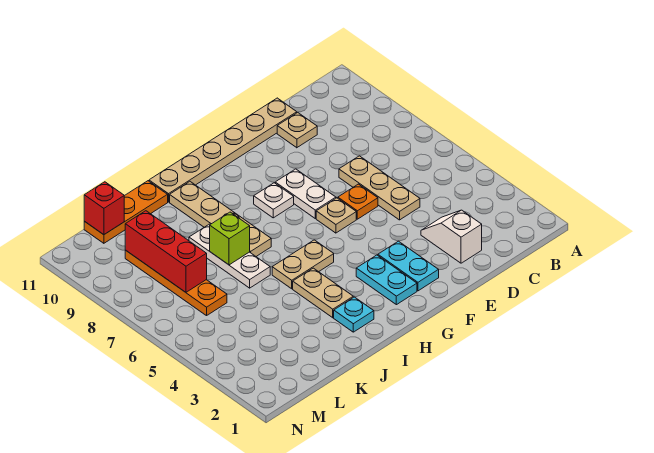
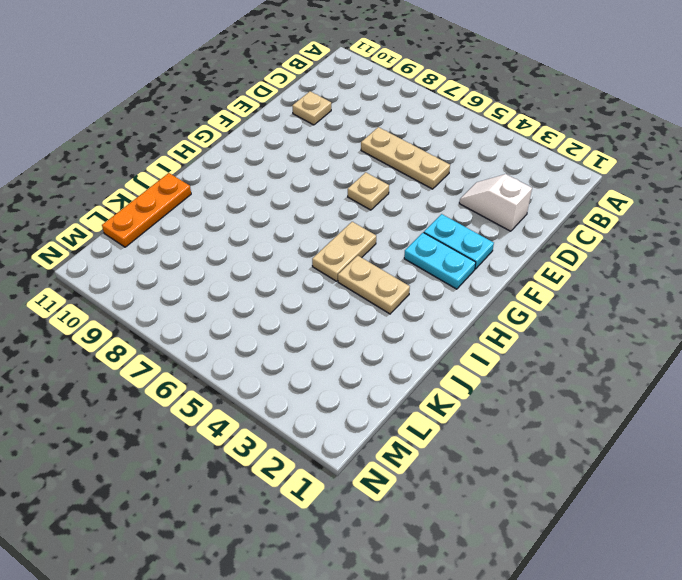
none -> tan plate D11:I11 level 1
none -> orange plate E6 level 1
none -> white plate F7:F8 level 1

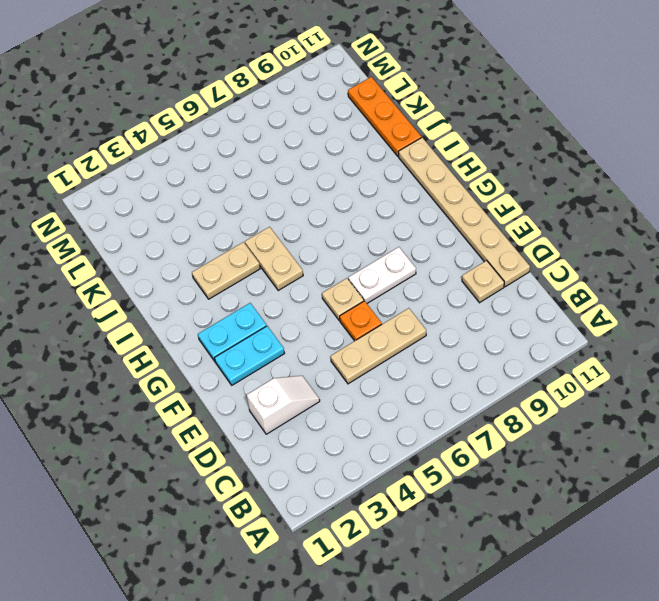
none -> white plate G8 level 1
none -> cyan plate I2 level 1
none -> tan plate I7:I10 level 1

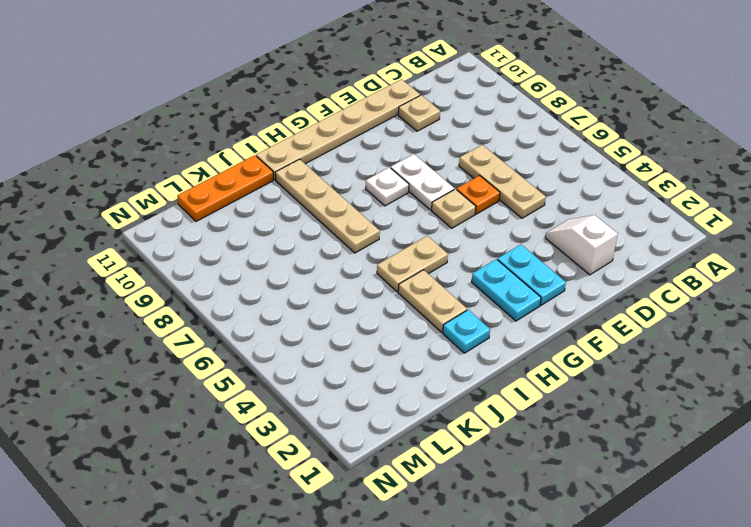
none -> white plate J6:J8 level 1
none -> orange plate L6:L9 level 1
none -> lime brick J7 level 2

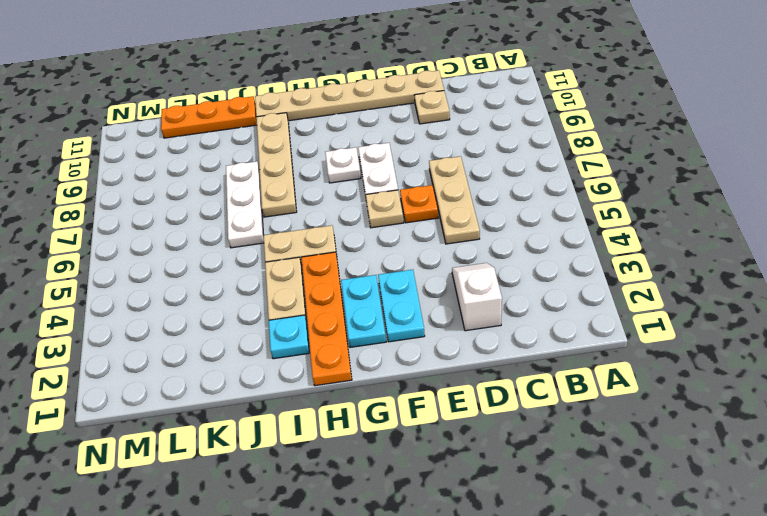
orange plate H1:H4 level 1 -> orange plate L6:L9 level 1
none -> lime brick J7 level 2
none -> red brick L7:L9 level 2
none -> red brick L11 level 2

